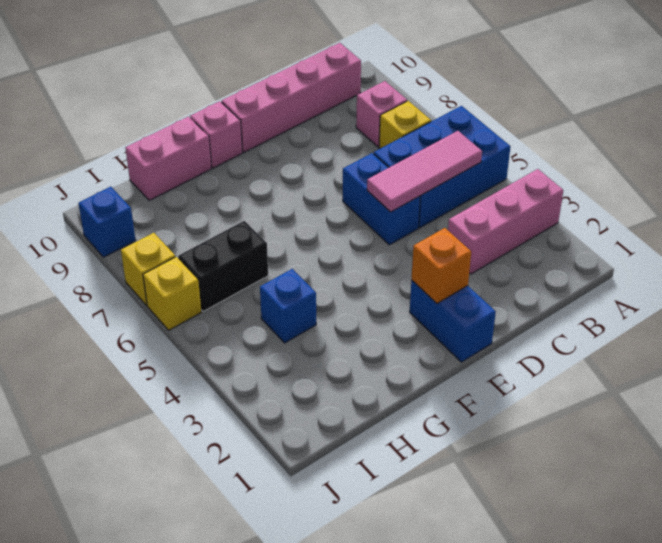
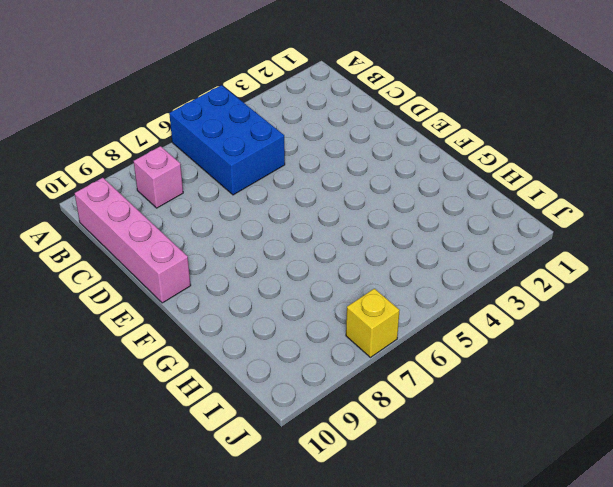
none -> pink brick A3:C3 level 1
none -> yellow brick B7 level 1
none -> blue brick D5:D6 level 1

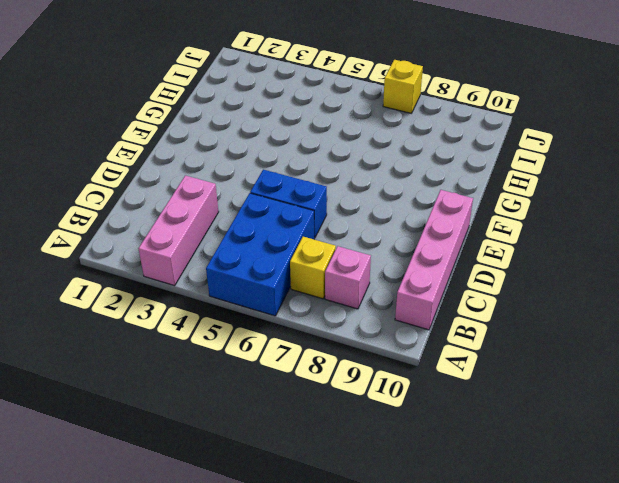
none -> blue brick E1:E2 level 1
none -> pink brick F10 level 1
none -> pink brick G10:H10 level 1

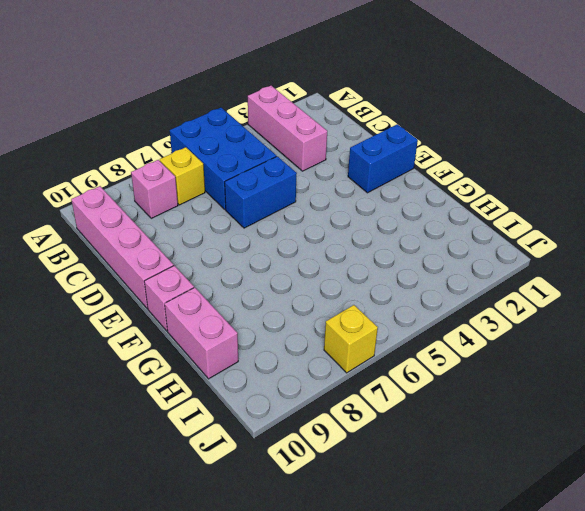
none -> blue brick H4 level 1
none -> black brick H6:I6 level 1
none -> yellow brick J6 level 1

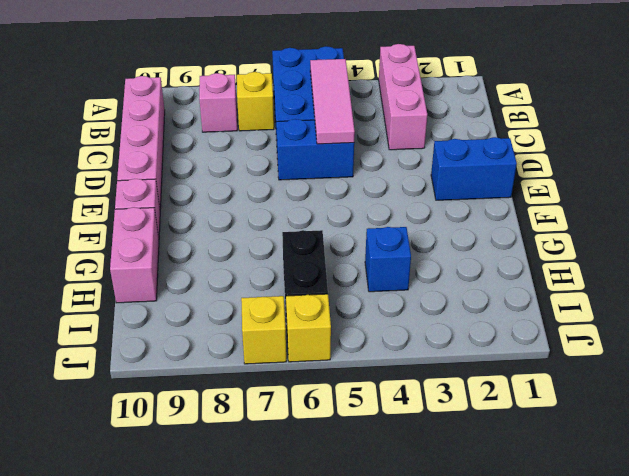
none -> blue brick J9 level 1
none -> orange brick E2 level 2

